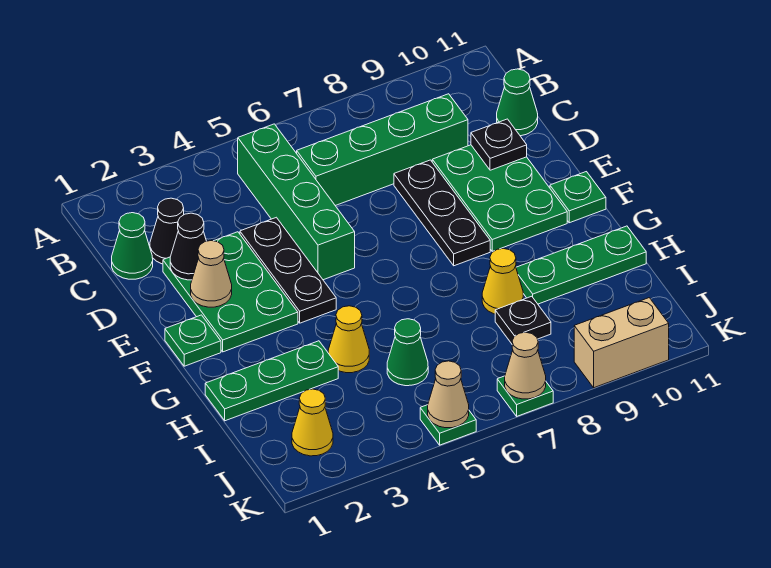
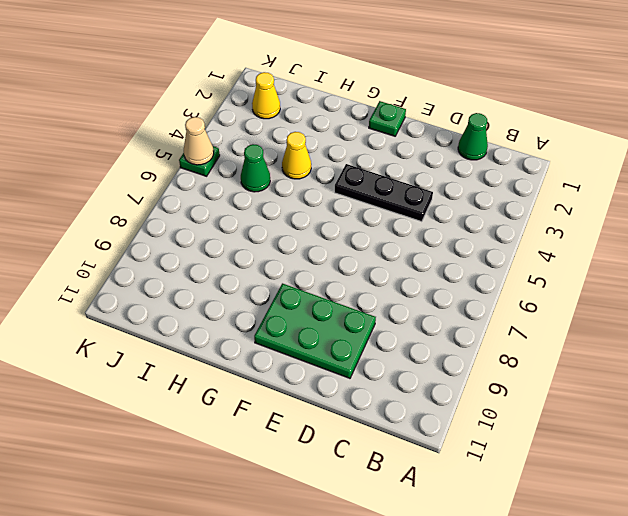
none -> green brick B5:E5 level 1
none -> black cone C2 level 1
none -> green brick C6:C9 level 1

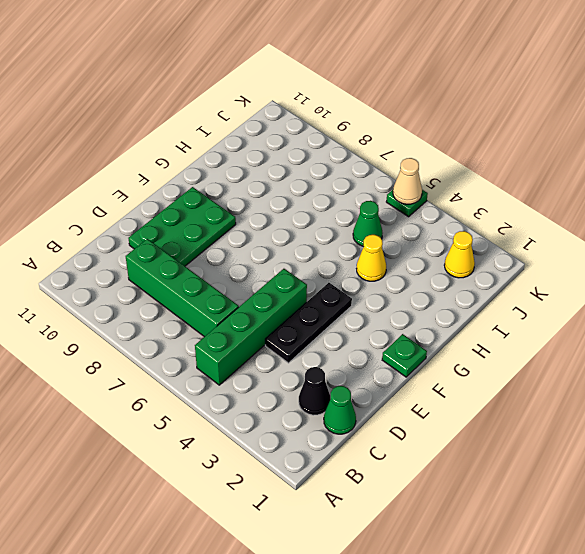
none -> green cone C11 level 1
none -> green plate D2:F3 level 1
none -> black plate D8:F8 level 1

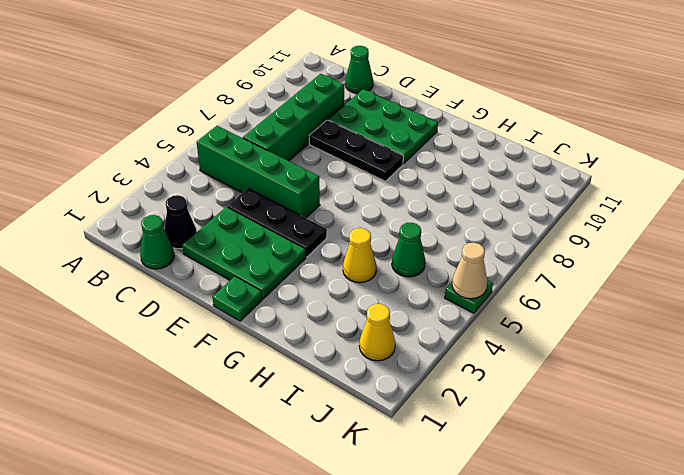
none -> green plate F11 level 1
none -> green plate H1:H3 level 1
none -> yellow cone H8 level 1

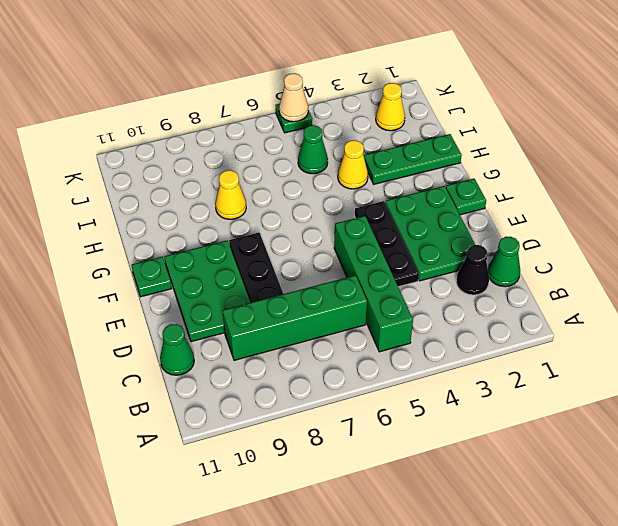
none -> green plate H9:H11 level 1
none -> black plate I8 level 1
none -> green plate K7 level 1

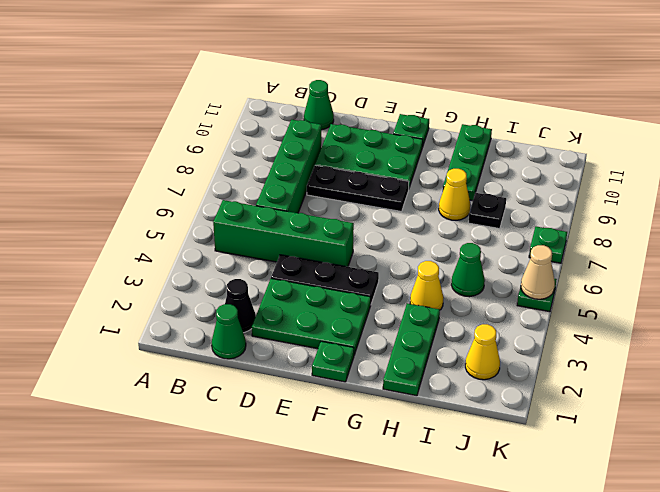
none -> tan brick K9:K10 level 1
none -> black cone D2 level 2
none -> black plate D10 level 2

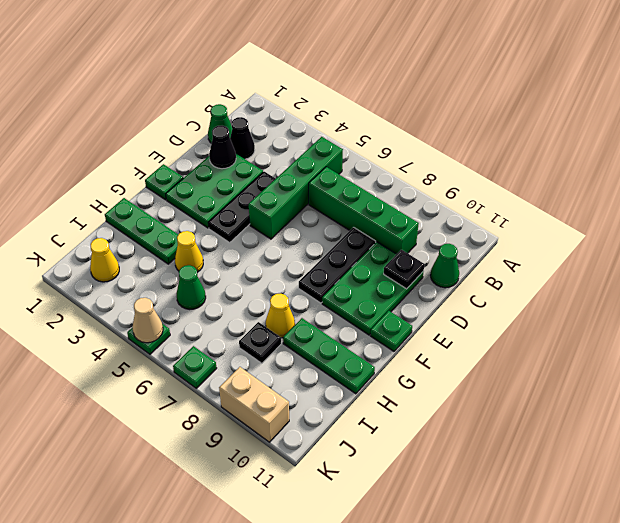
none -> tan cone E2 level 2
none -> tan cone K7 level 2

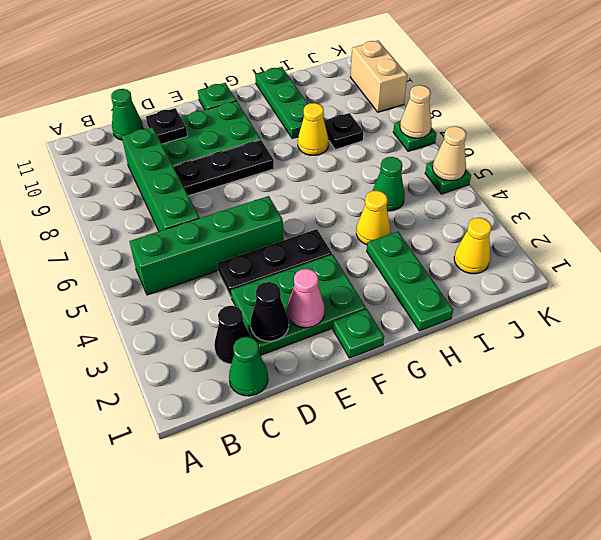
pink cone E2 level 2 -> tan cone E2 level 2

